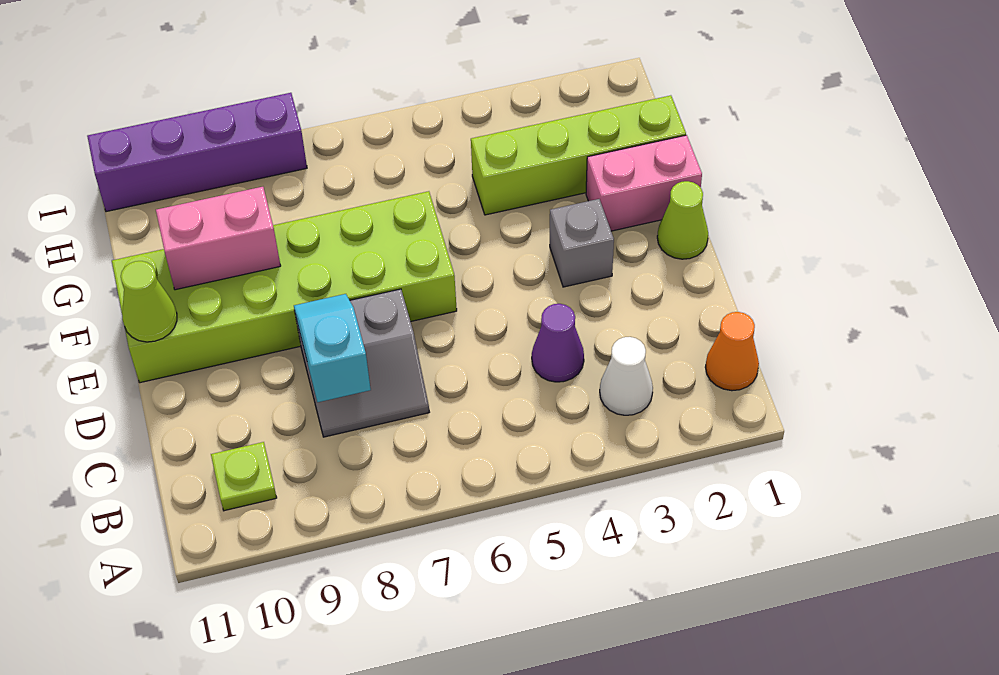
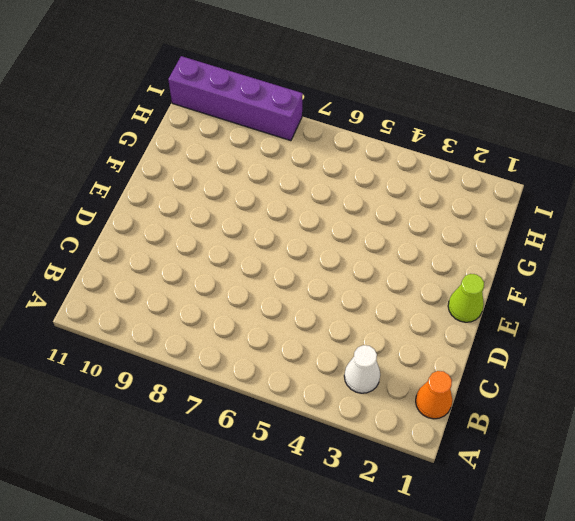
none -> lime plate B10 level 1
none -> purple cone C4 level 1
none -> grey slope C7:D8 level 1 top D

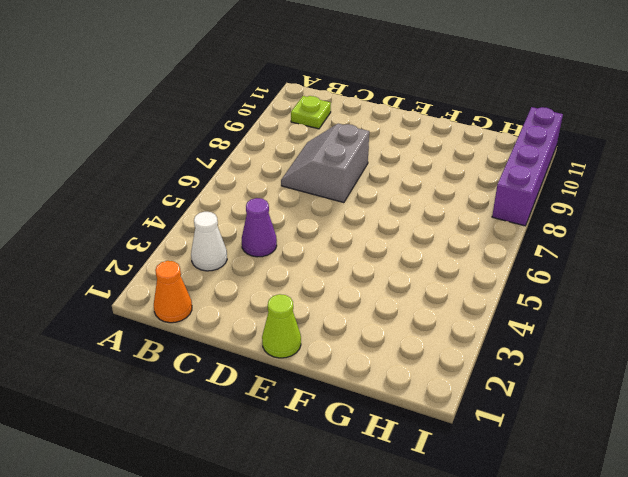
none -> grey brick E3 level 1
none -> lime brick E6:F11 level 1
none -> pink brick F1:F2 level 1

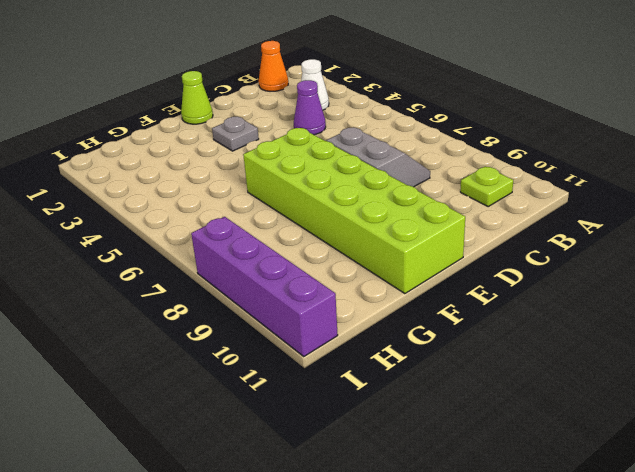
grey plate E3 level 1 -> grey brick E3 level 1
none -> pink brick F1:F2 level 1
none -> lime brick G1:G4 level 1
none -> cyan slope C8:D8 level 2 top C

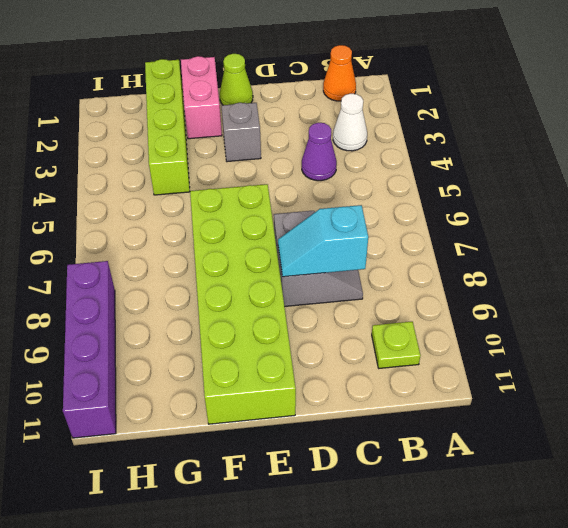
none -> lime cone E11 level 2
none -> pink brick F9:F10 level 2

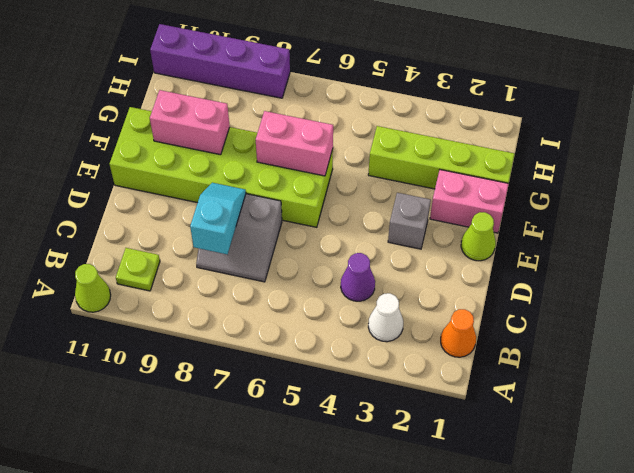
lime cone A11 level 1 -> lime cone E11 level 2
pink brick F6:F7 level 2 -> none

